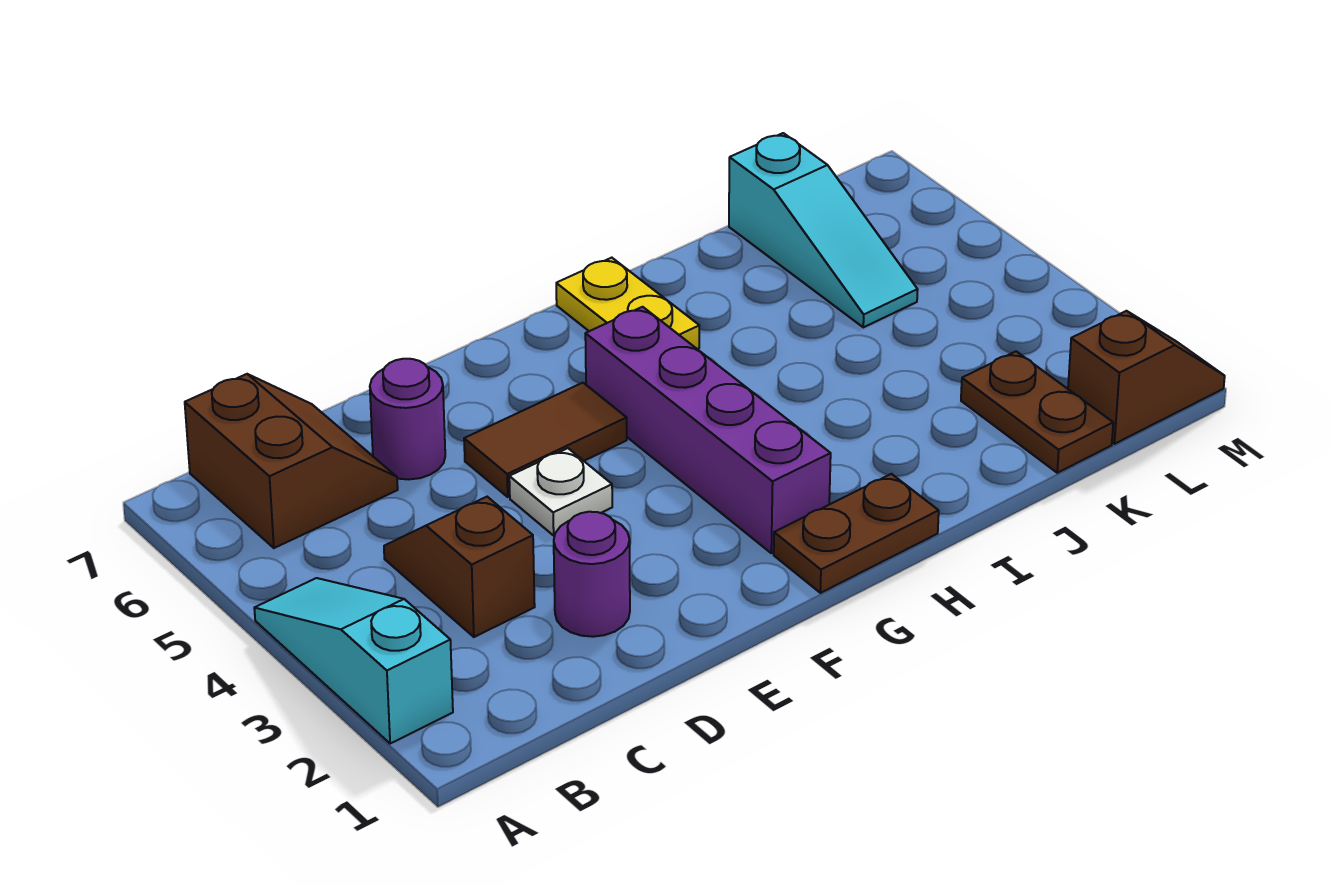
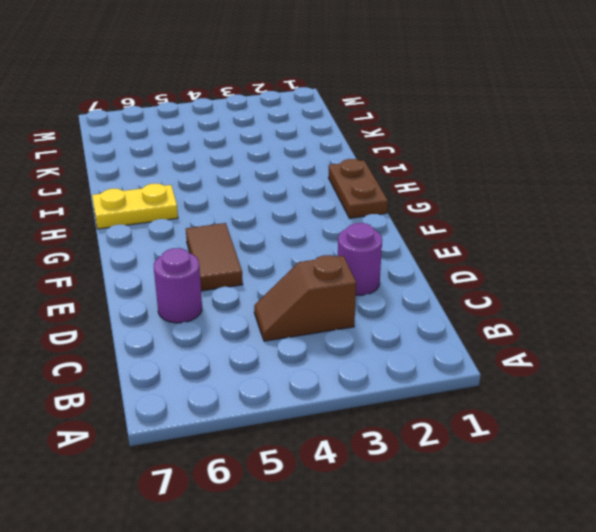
none -> cyan slope A2:A4 level 1 top 2
none -> brown slope B6:C7 level 1 top B
none -> white plate E4 level 1

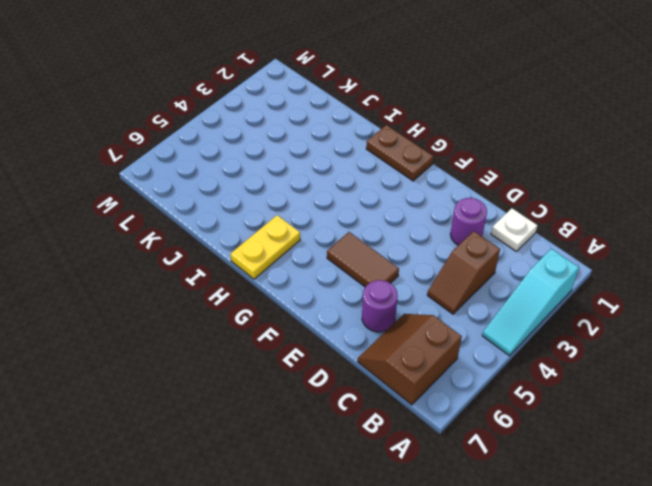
white plate C1 level 1 -> white plate E4 level 1
none -> purple brick G2:G5 level 1
none -> brown plate K1:K2 level 1
none -> cyan slope K5:K7 level 1 top 7

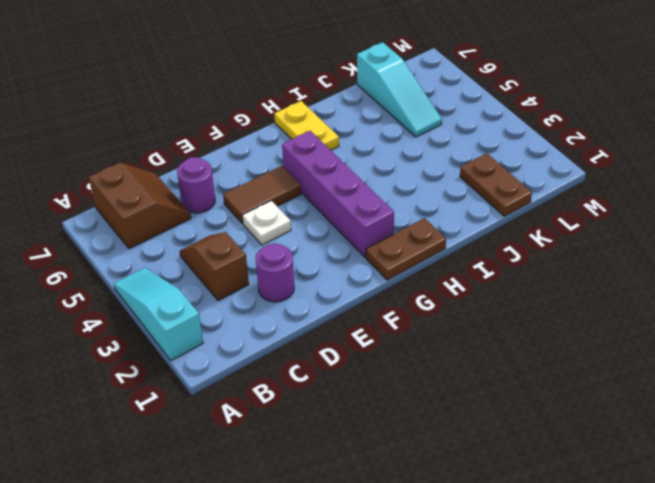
none -> brown slope L1:M1 level 1 top L

